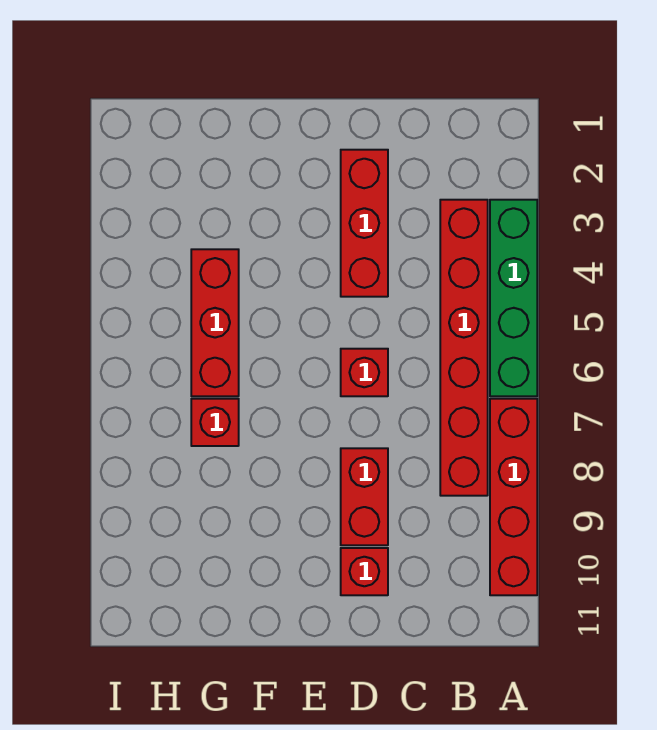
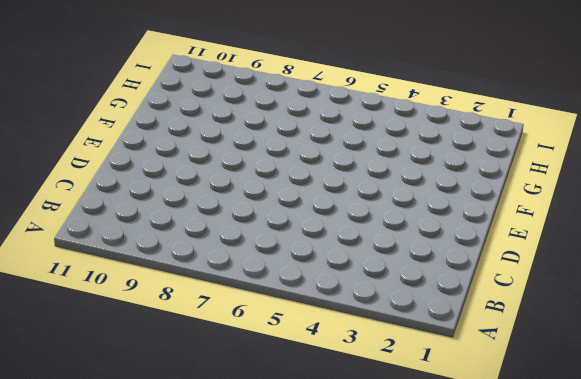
none -> green brick A3:A6 level 1
none -> red brick A7:A10 level 1

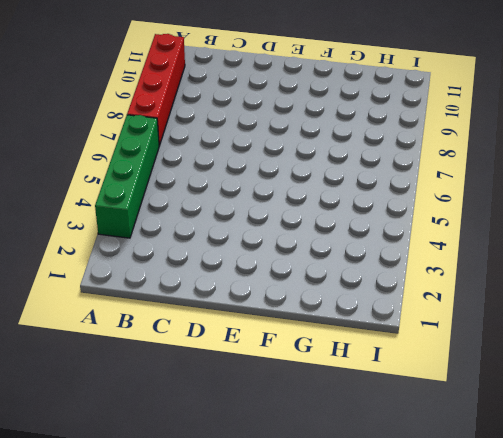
none -> red brick B3:B8 level 1
none -> red brick D2:D4 level 1

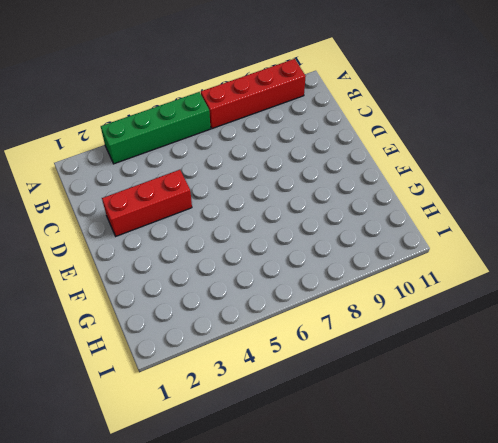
none -> red brick B3:B8 level 1
none -> red brick D6 level 1

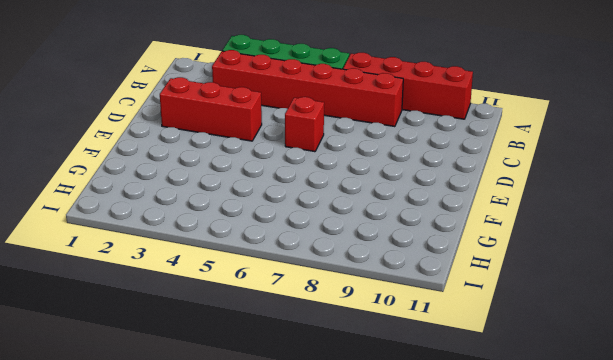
none -> red brick D8:D9 level 1
none -> red brick D10 level 1

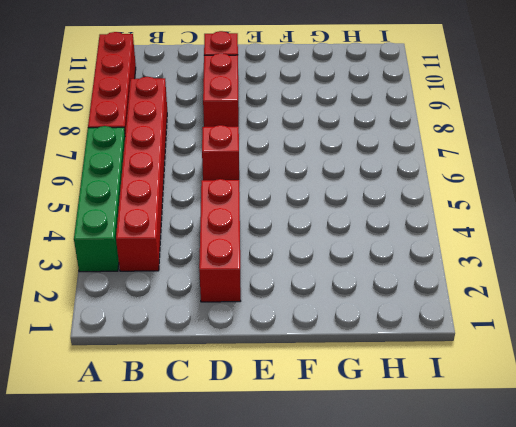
none -> red brick G4:G6 level 1
none -> red brick G7 level 1

